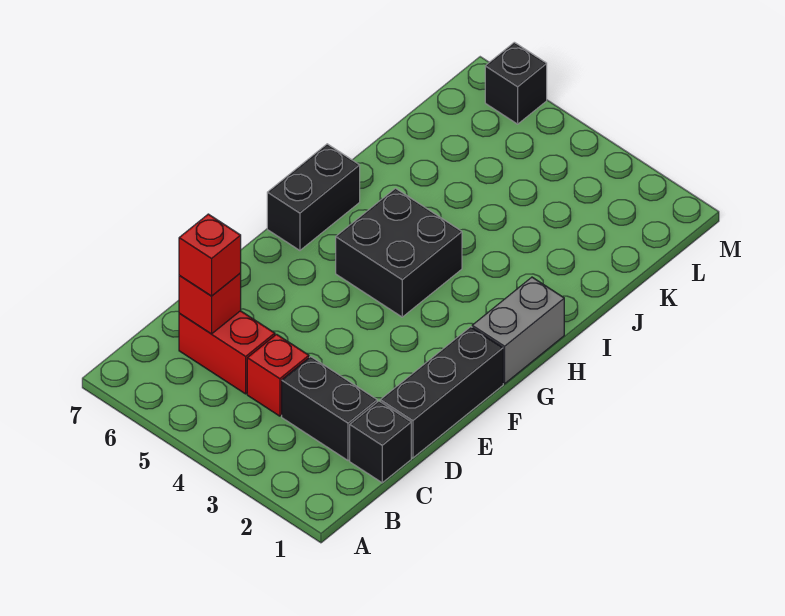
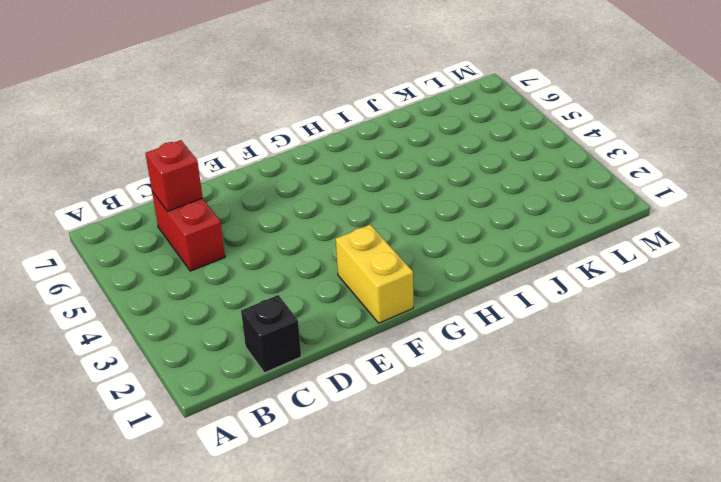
yellow brick F1:F2 level 1 -> black brick D1:F1 level 1
none -> black brick C2:C3 level 1
none -> red brick C4 level 1

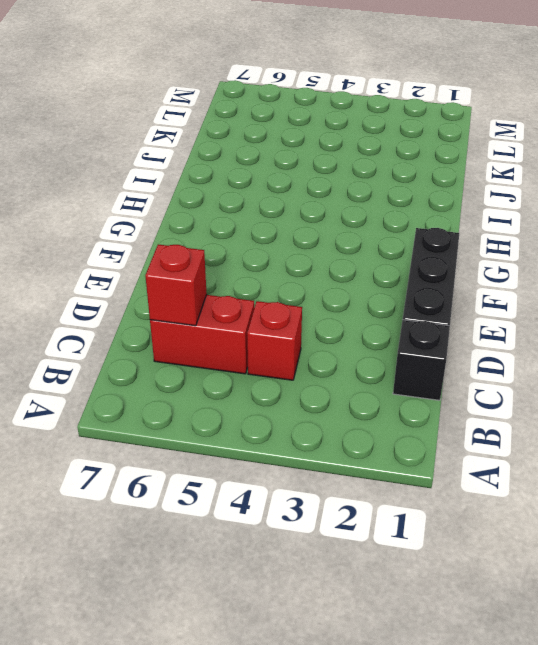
none -> black brick C2:C3 level 1
none -> grey brick G1:H1 level 1

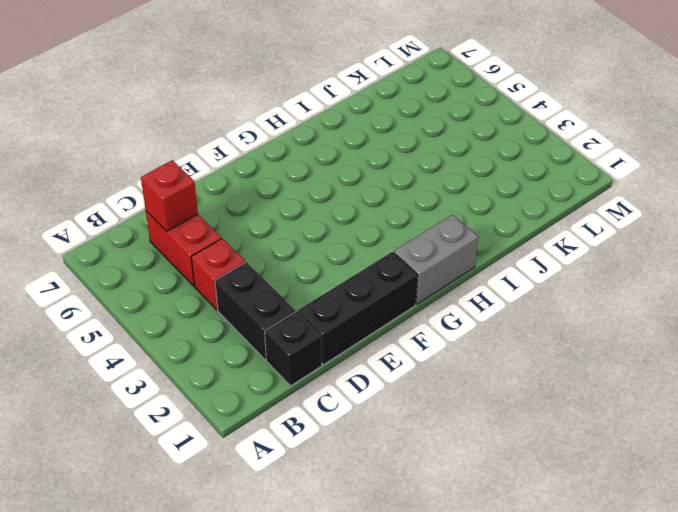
none -> black brick G4:H5 level 1
none -> black brick G7:H7 level 1

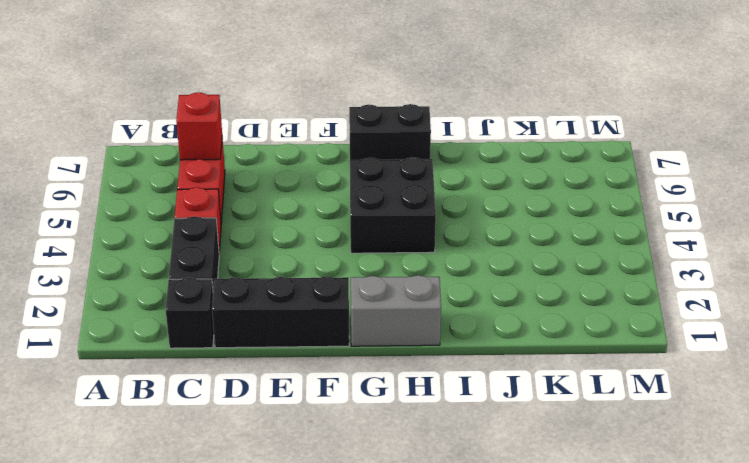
none -> black brick M6 level 1
none -> red brick C6 level 3

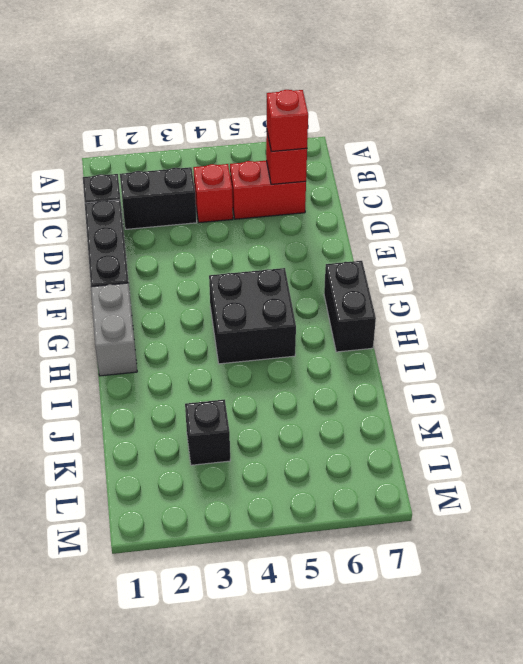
black brick K3 level 1 -> black brick M6 level 1

